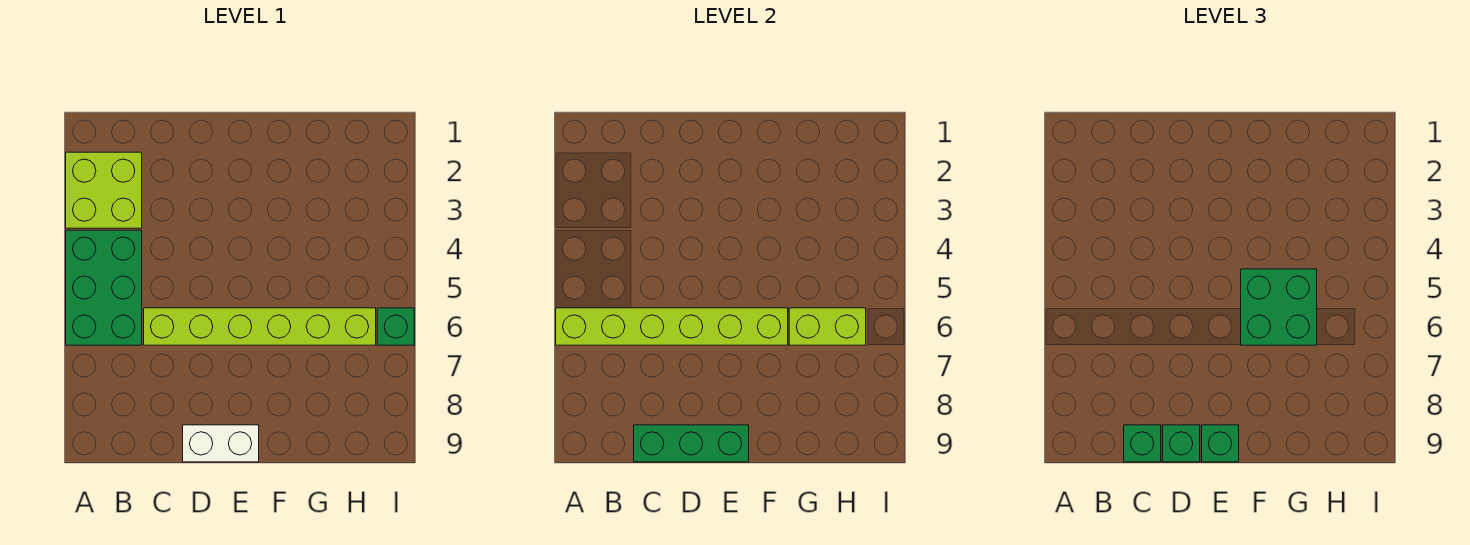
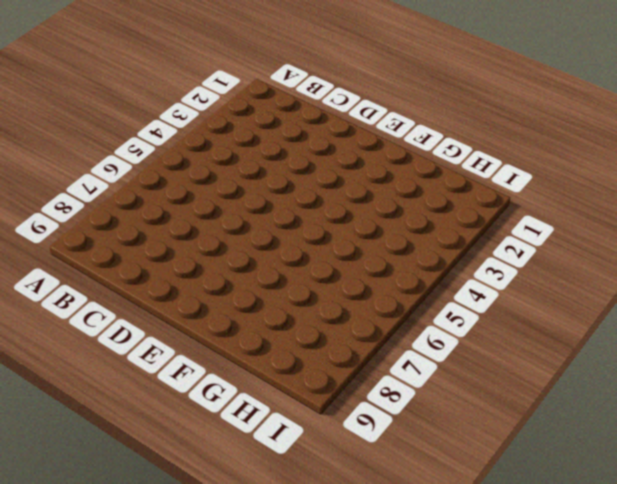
none -> lime brick A2:B3 level 1
none -> green brick A4:B6 level 1
none -> lime brick C6:H6 level 1

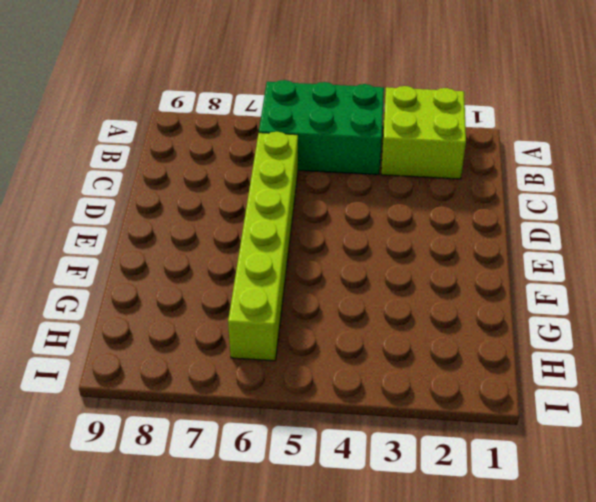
none -> white brick D9:E9 level 1
none -> green brick I6 level 1
none -> lime brick A6:F6 level 2

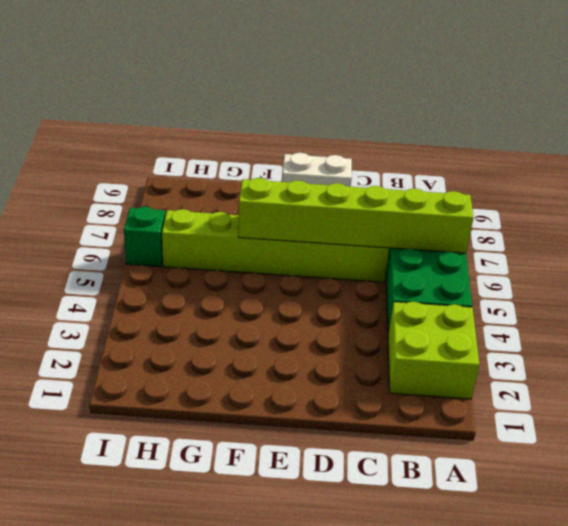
none -> green brick C9:E9 level 2
none -> lime brick G6:H6 level 2
none -> green brick C9 level 3

